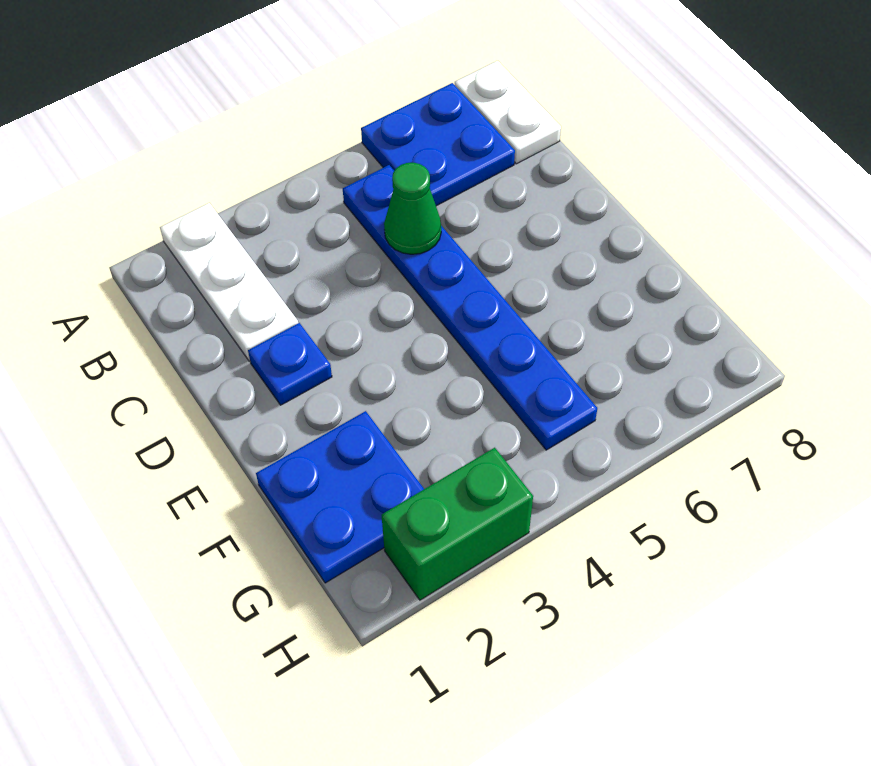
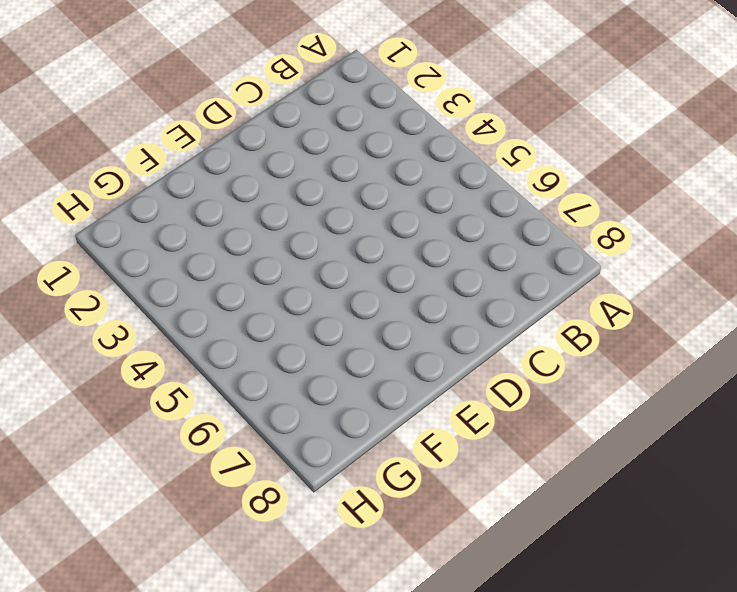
none -> white plate A2:C2 level 1
none -> blue plate A6:B7 level 1

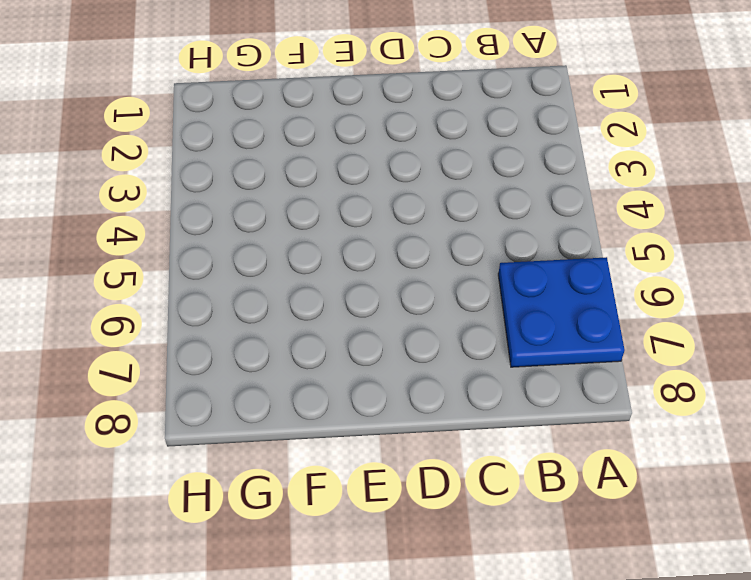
none -> white plate A2:C2 level 1
none -> white plate A8:B8 level 1

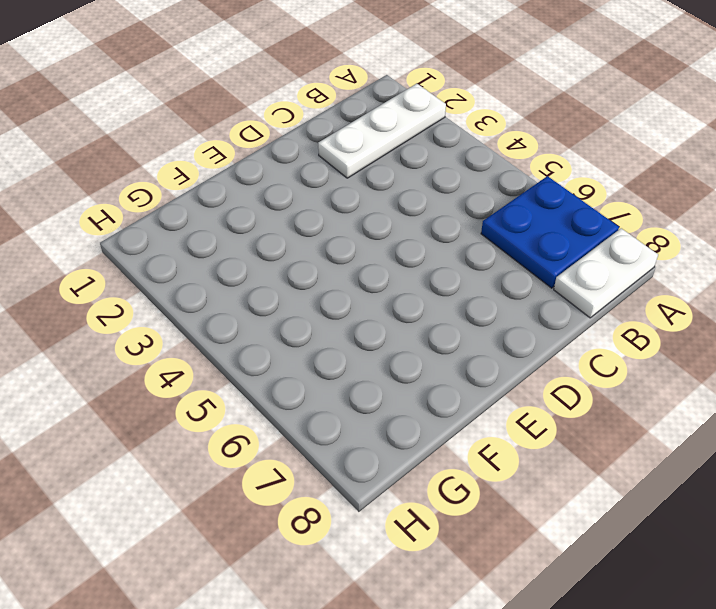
none -> blue plate B5:G5 level 1
none -> blue plate D2 level 1

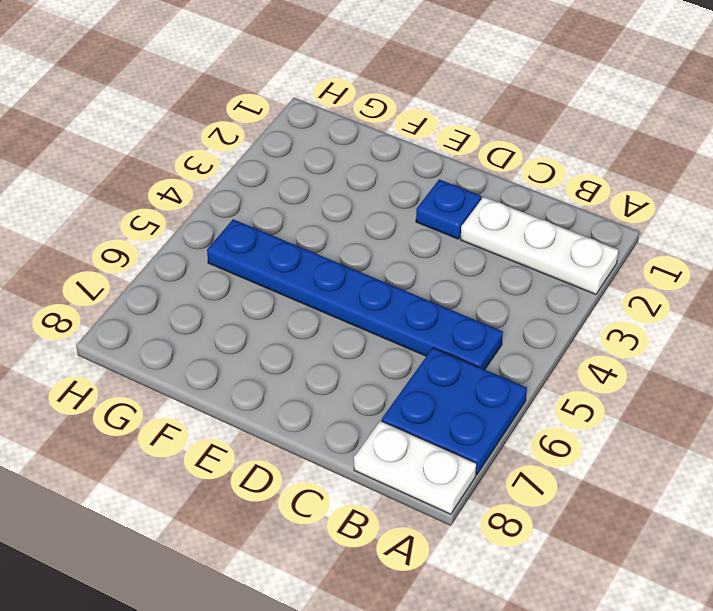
none -> blue plate F1:G2 level 1
none -> green brick H2:H3 level 1

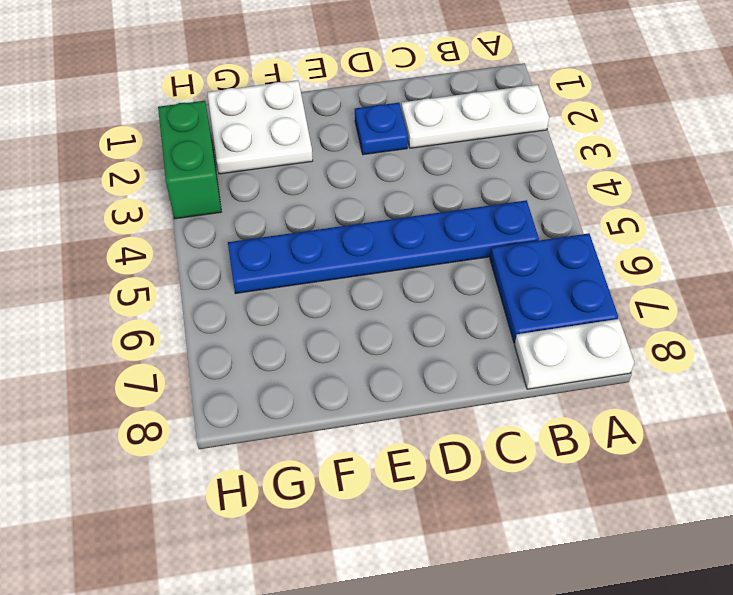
white plate F1:G2 level 1 -> blue plate F1:G2 level 1
none -> green cone C5 level 2

